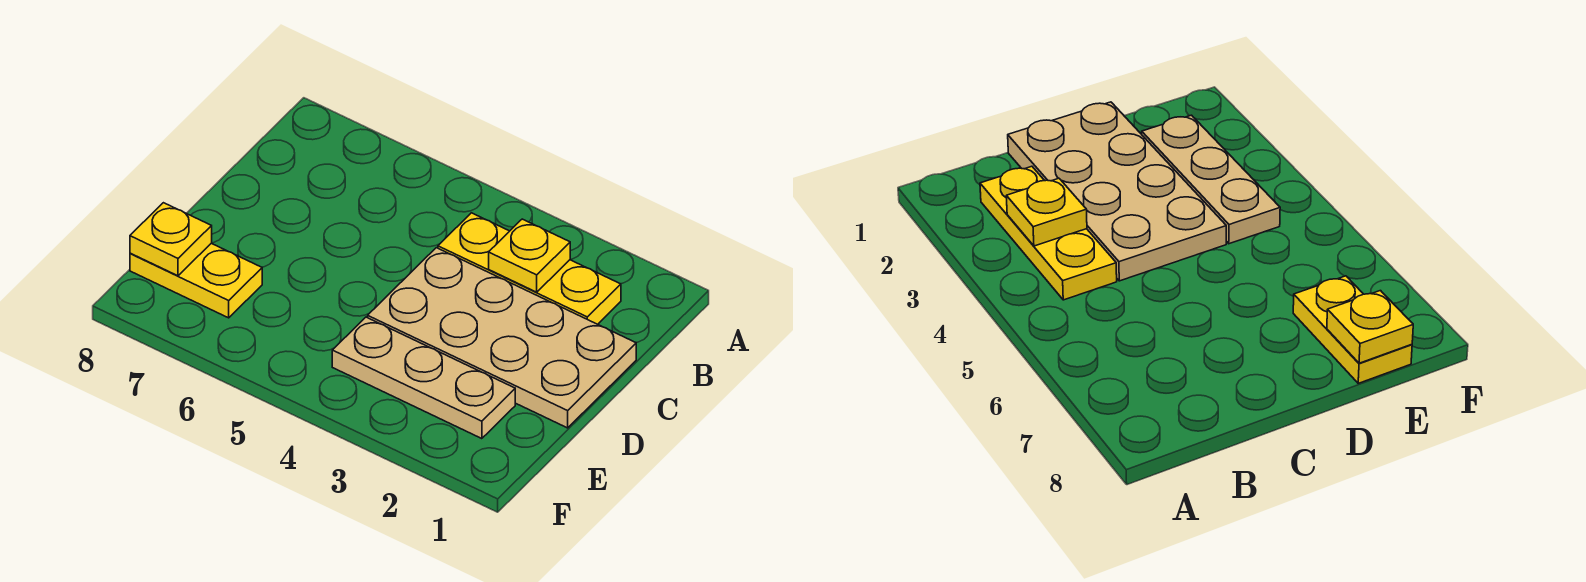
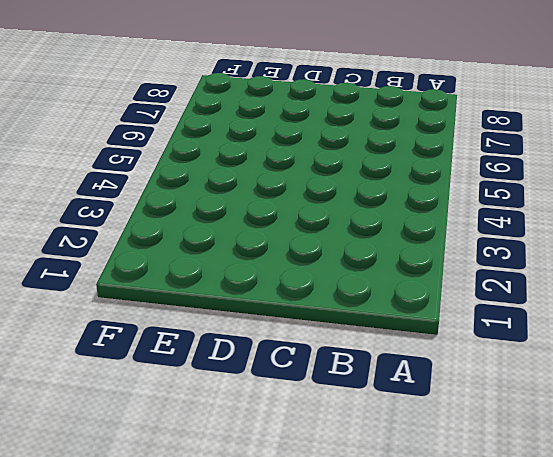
none -> yellow plate B2:B4 level 1
none -> tan plate C1:D4 level 1

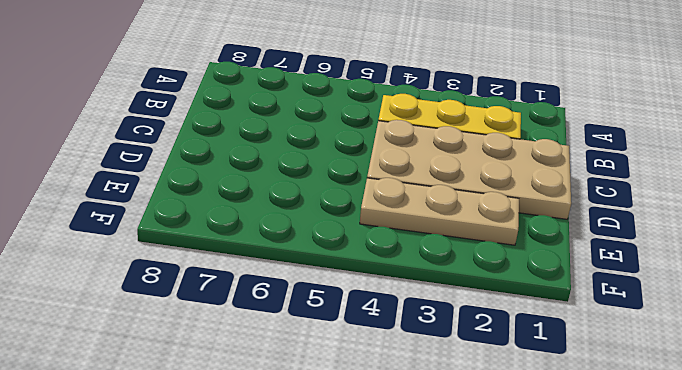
none -> yellow plate E7:E8 level 1
none -> yellow plate B3 level 2

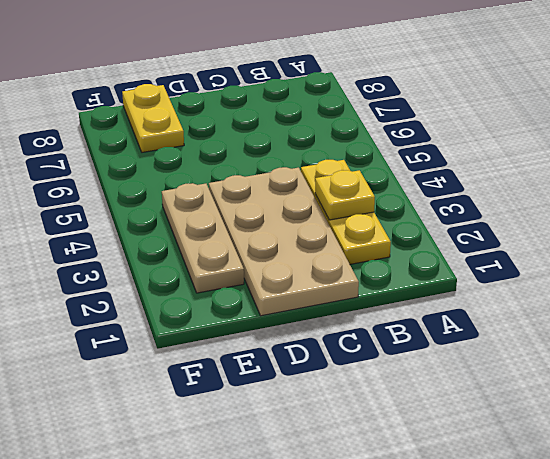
none -> yellow plate E8 level 2

